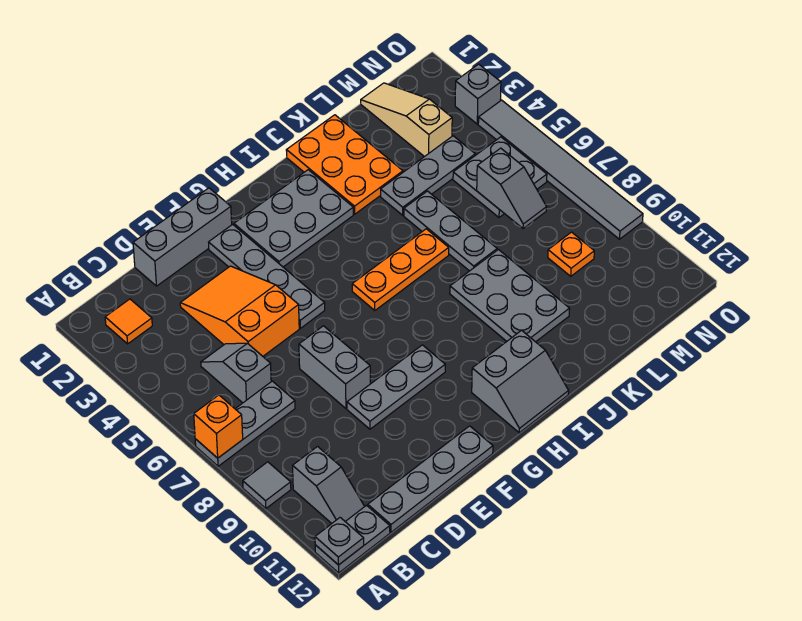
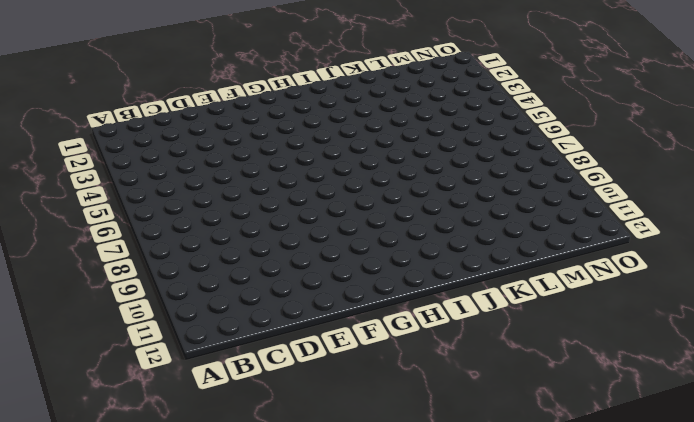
none -> grey plate A7:C7 level 1
none -> grey tile A9 level 1
none -> grey plate A12:B12 level 1

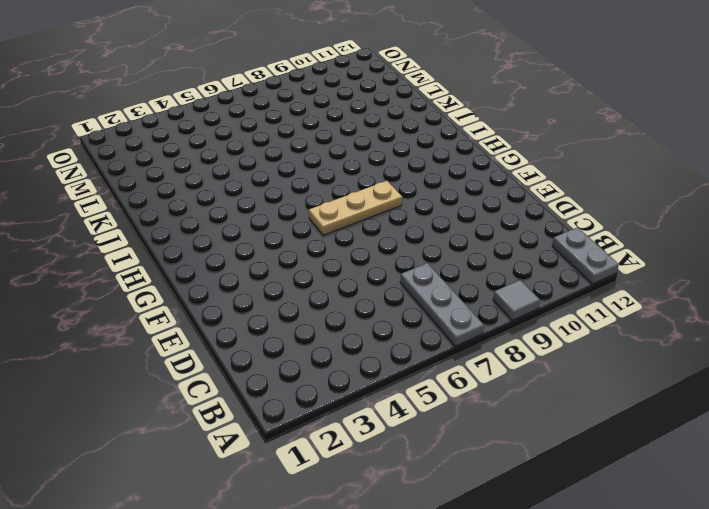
tan plate G6:G8 level 1 -> none
none -> orange tile B2 level 1
none -> grey slope B10:B11 level 1 top 10
none -> grey slope C5:C6 level 1 top 6

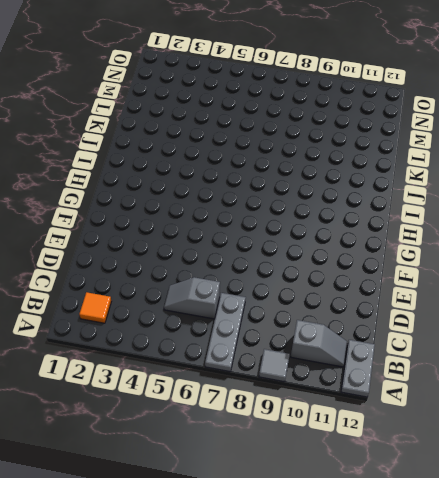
none -> grey plate C12:F12 level 1
none -> grey brick D1:F1 level 1
none -> orange slope D3:E5 level 1 top 5

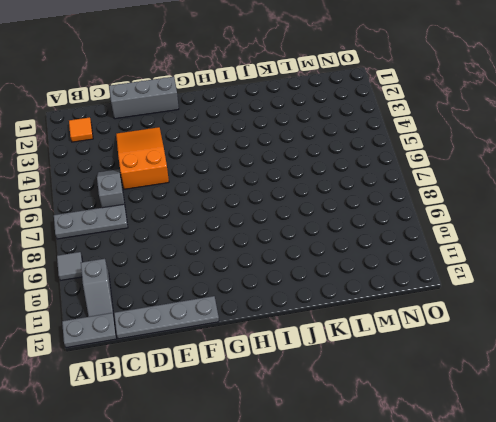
none -> grey brick E7:E8 level 1
none -> grey plate E9:G9 level 1
none -> grey plate F2:F5 level 1

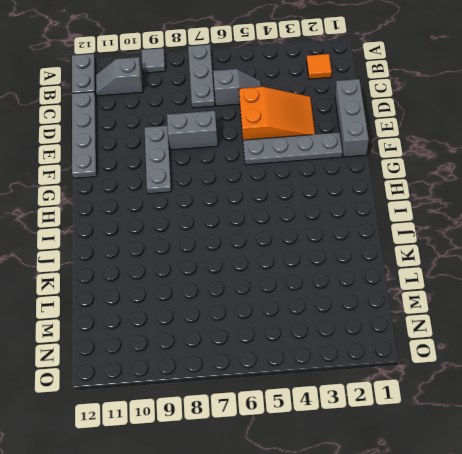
none -> grey plate G2:I3 level 1
none -> orange plate H6:J6 level 1
none -> grey slope H11:I12 level 1 top 11

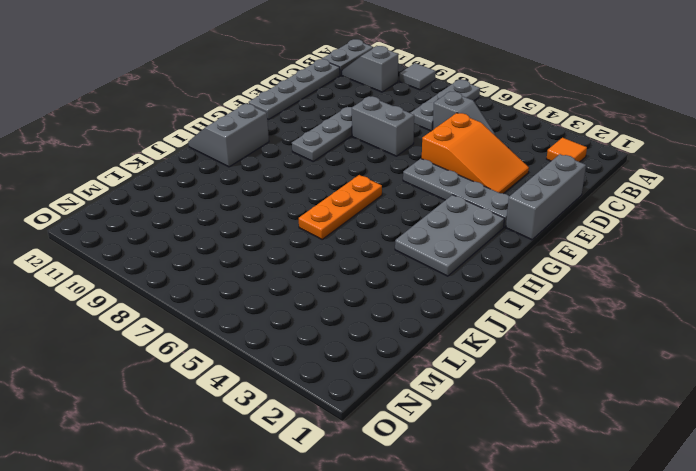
none -> orange plate J1:K3 level 1
none -> grey plate J8:K10 level 1
none -> grey plate K4:M4 level 1

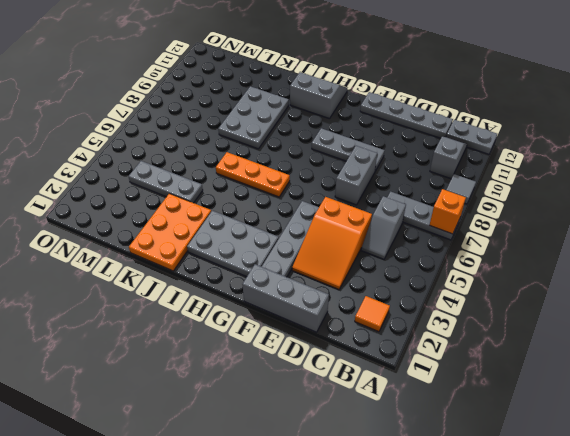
none -> grey plate K5:K7 level 1
none -> tan slope M1:M3 level 1 top 3
none -> grey plate M5:N6 level 1

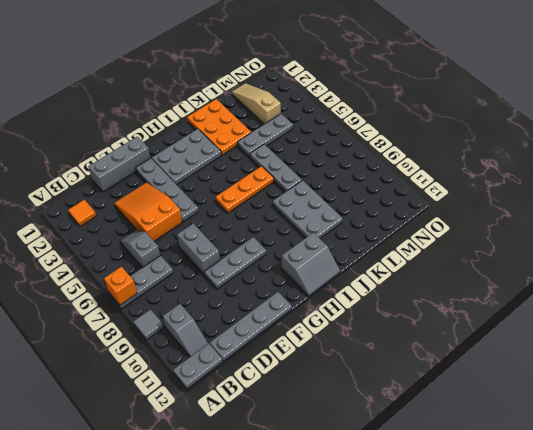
none -> grey plate M5:N6 level 1
none -> orange plate M9 level 1
none -> grey brick O3 level 1

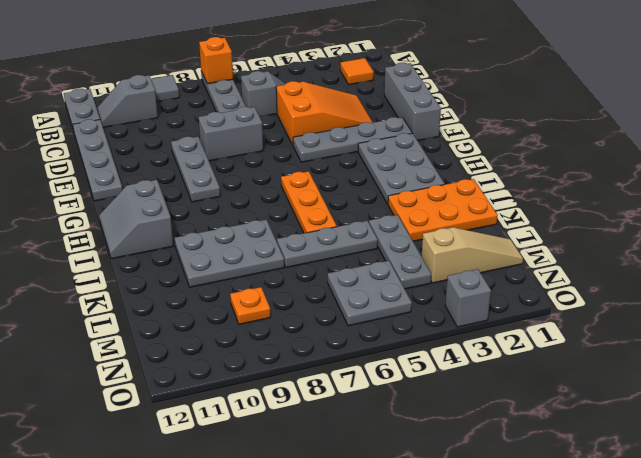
none -> grey tile O4:O9 level 1
none -> grey plate A12 level 2
none -> grey slope M6:M7 level 2 top 6

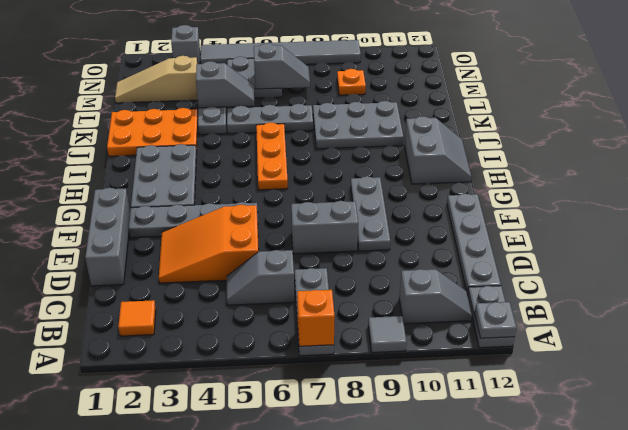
grey slope L4:L5 level 2 top 4 -> none

